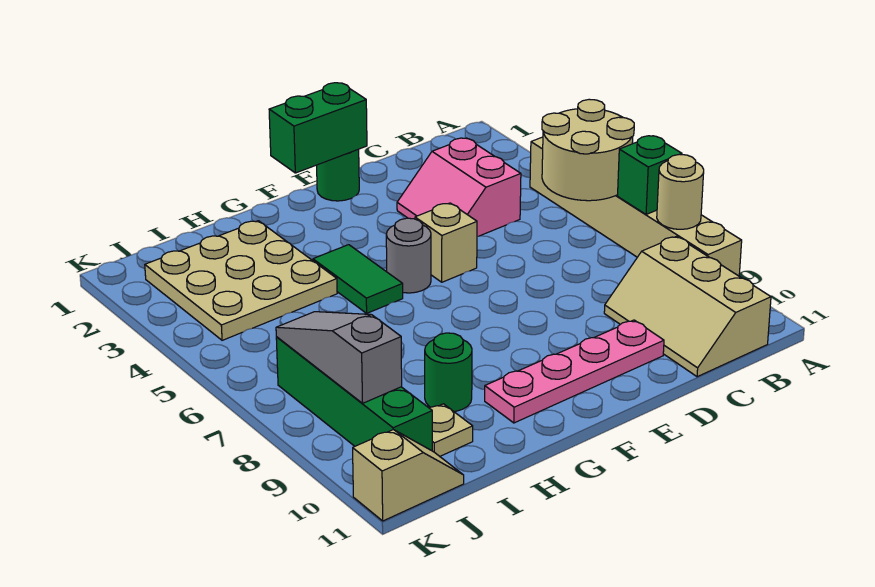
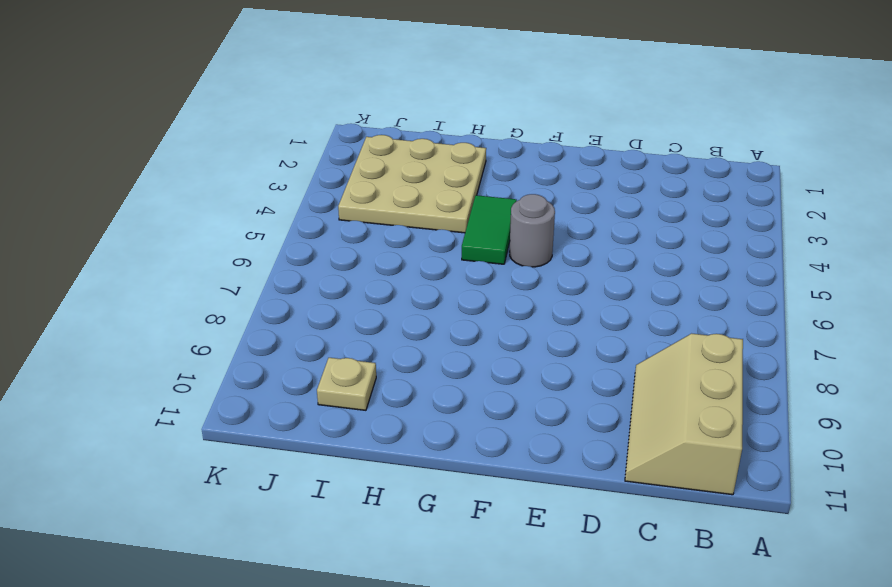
none -> tan brick A4:A9 level 1
none -> pink slope C3:D4 level 1 top C
none -> pink plate D10:G10 level 1

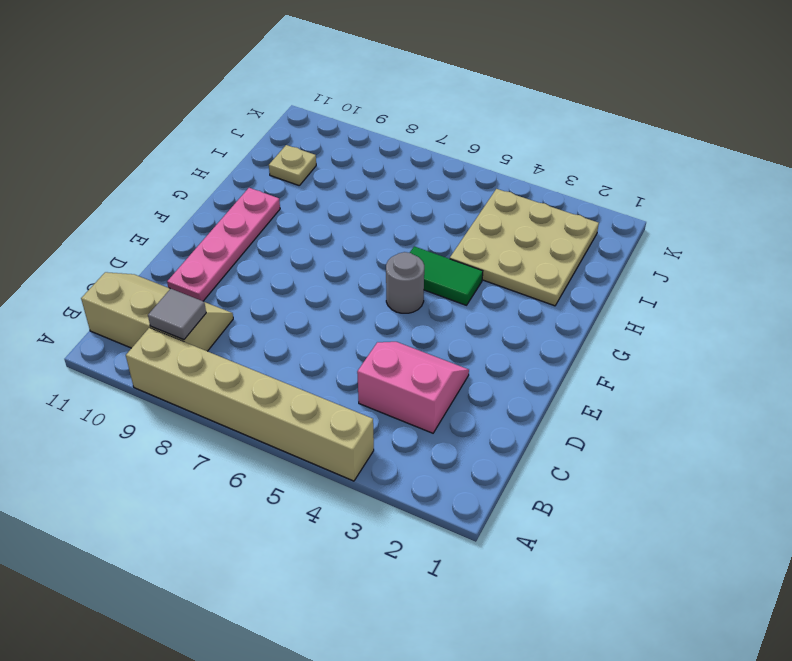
grey tile B9 level 2 -> none
none -> green round brick E1 level 1
none -> tan brick E5 level 1
none -> green round brick H9 level 1

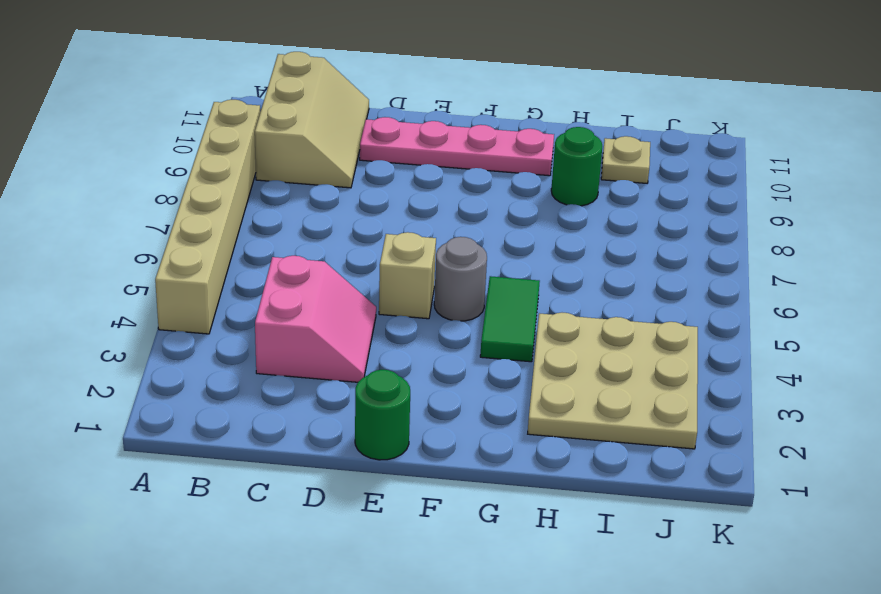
none -> green brick J7:J10 level 1
none -> tan slope J11:K11 level 1 top K
none -> tan round brick A5:B6 level 2

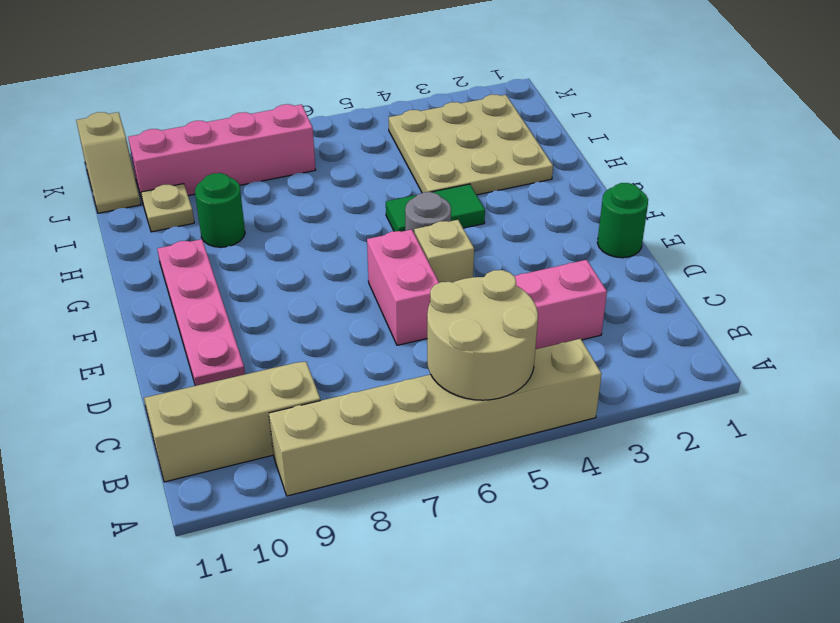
pink brick D6:E6 level 1 -> none
pink brick J7:J10 level 1 -> green brick J7:J10 level 1
none -> green brick A7 level 2
none -> tan round brick A8 level 2
none -> green brick E1:F1 level 2

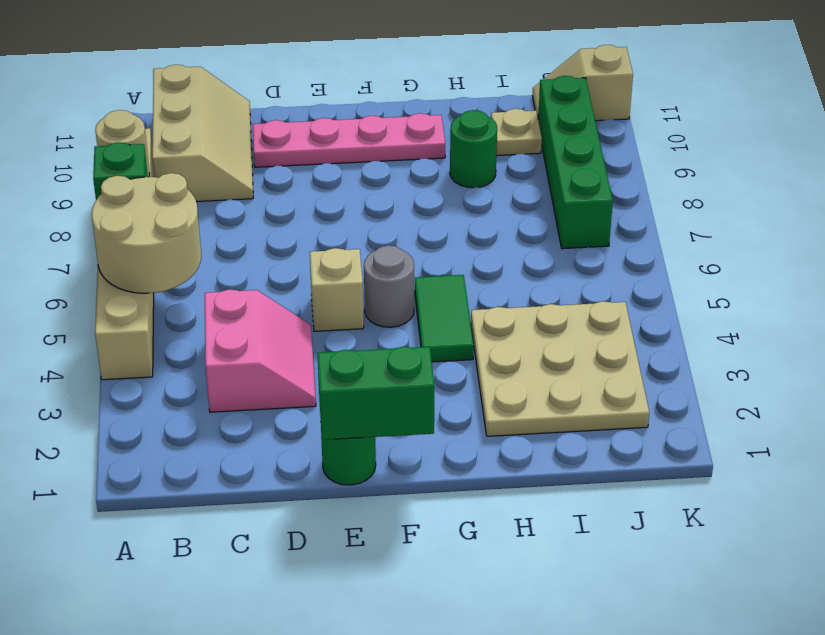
none -> grey slope J7:J9 level 2 top 9

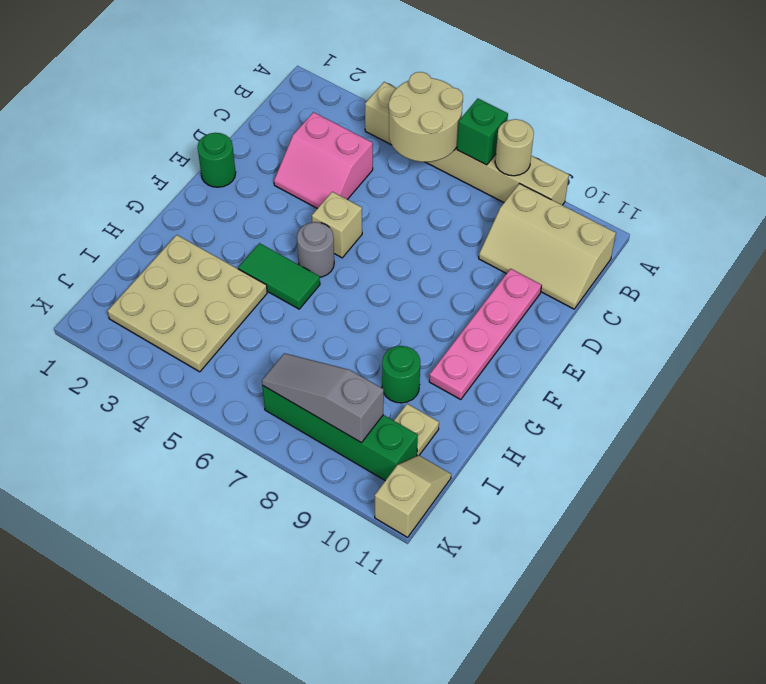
none -> green brick E1:F1 level 2

